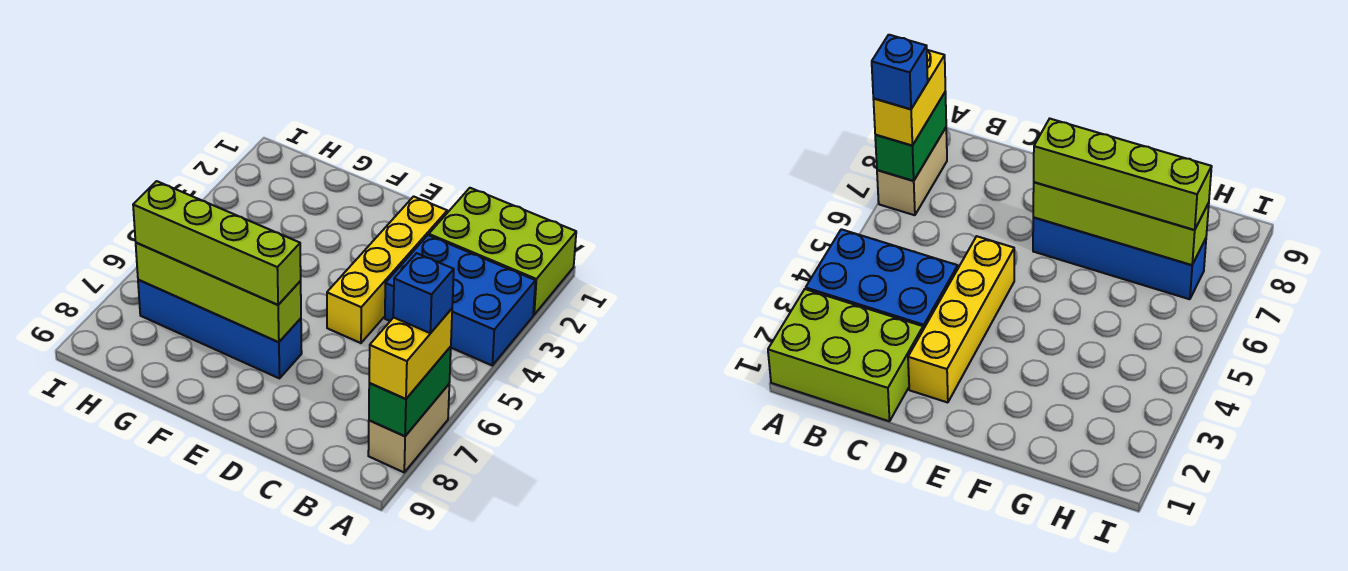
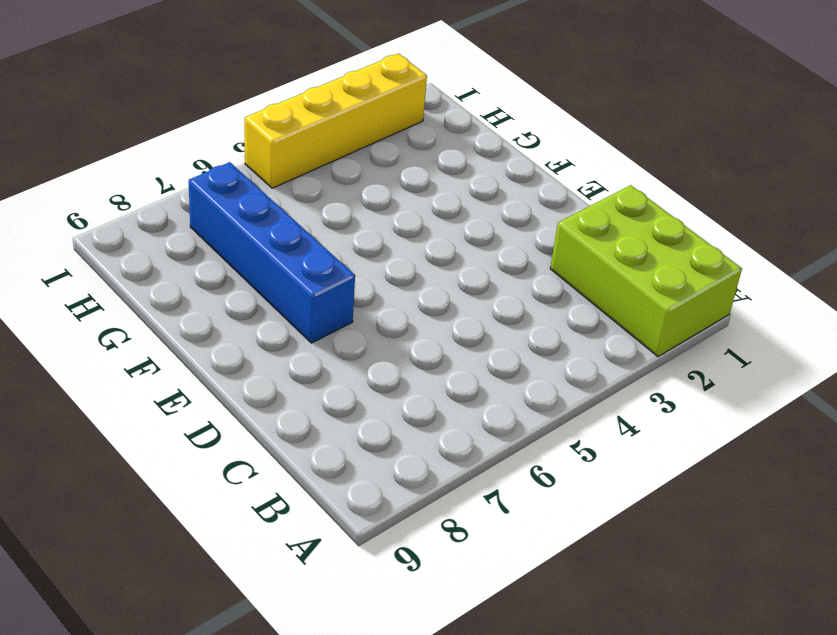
yellow brick I2:I5 level 1 -> yellow brick D2:D5 level 1
none -> blue brick A3:C4 level 1
none -> tan brick A7:A8 level 1

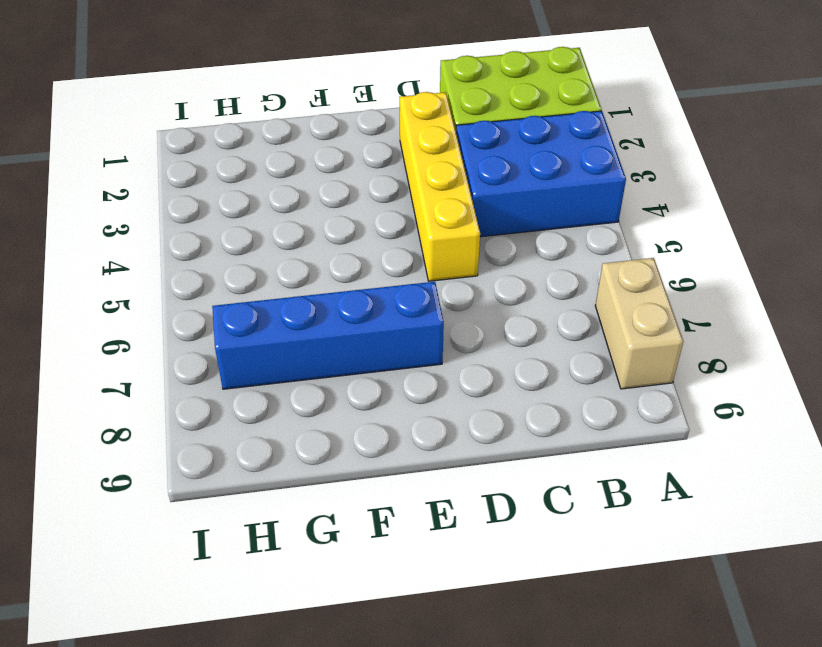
none -> green brick A7:A8 level 2
none -> lime brick E7:H7 level 2

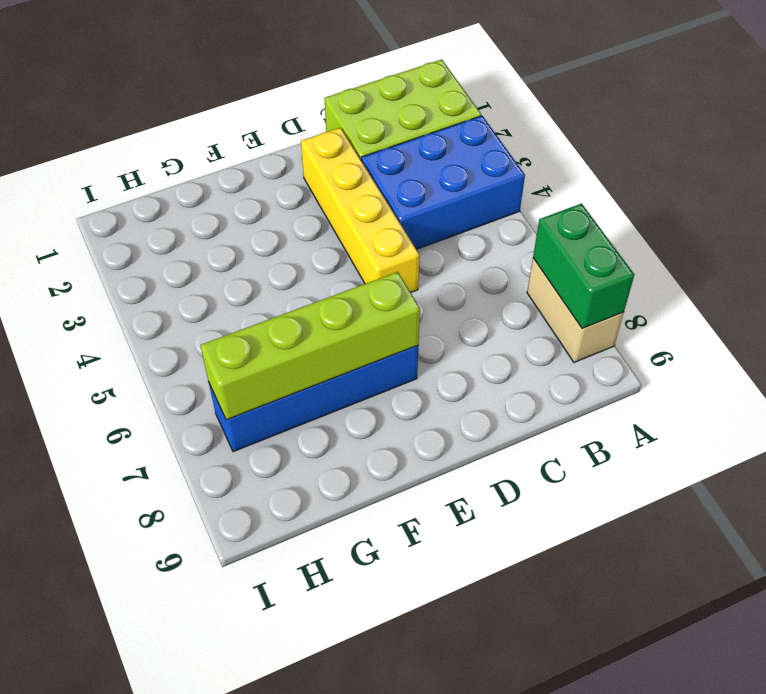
none -> yellow brick A7:A8 level 3
none -> lime brick E7:H7 level 3

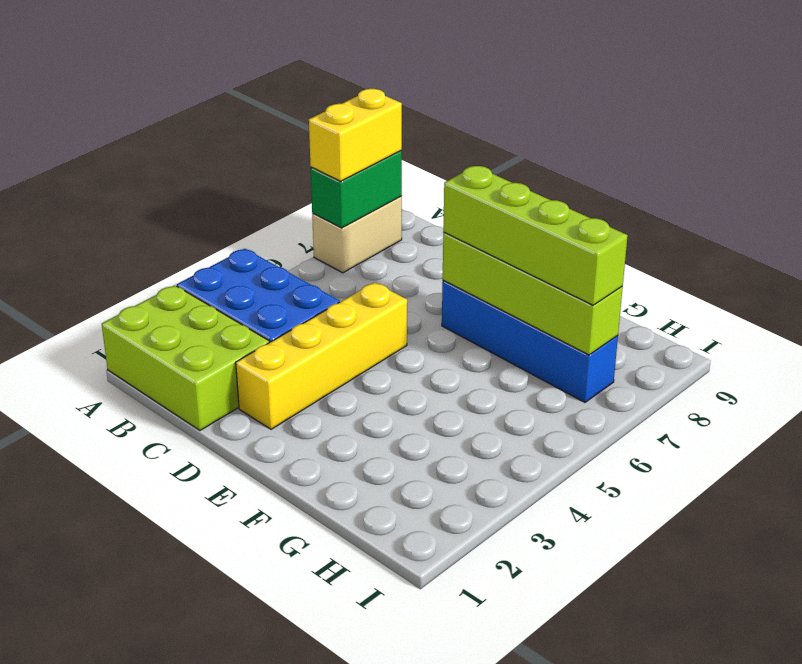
none -> blue brick A7 level 4

